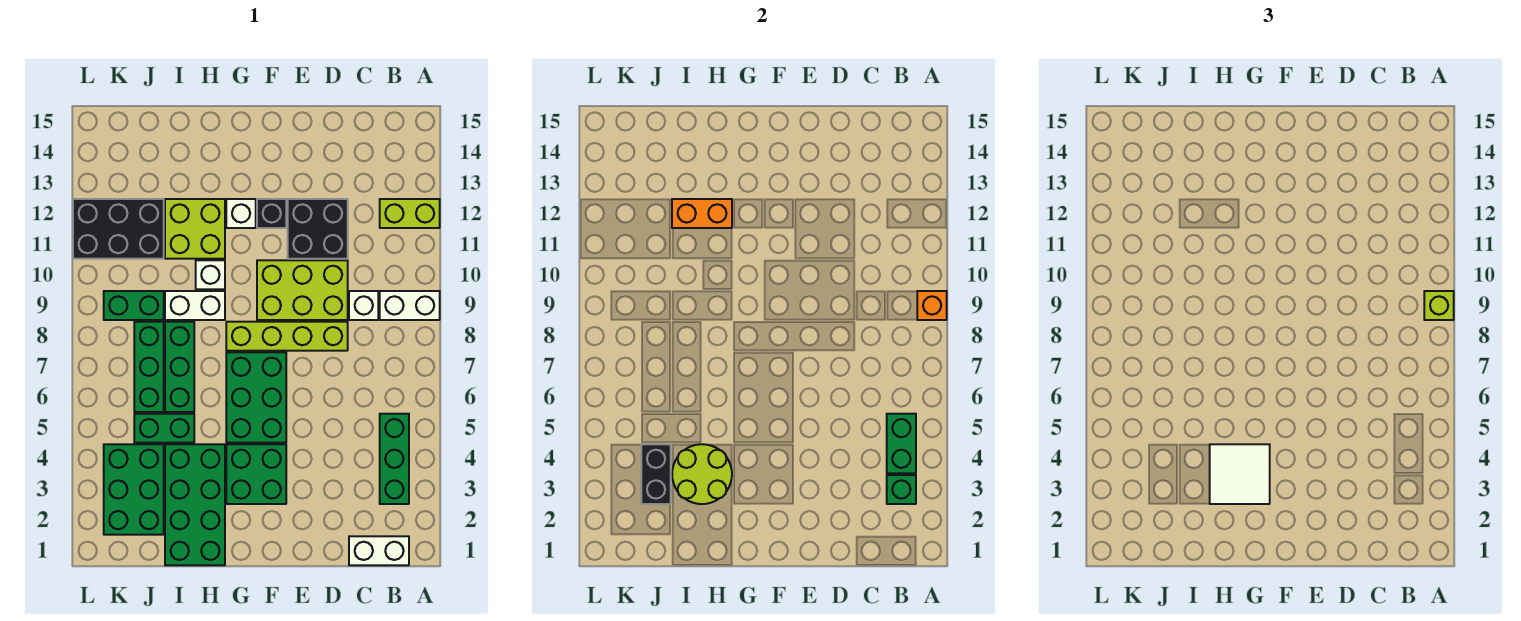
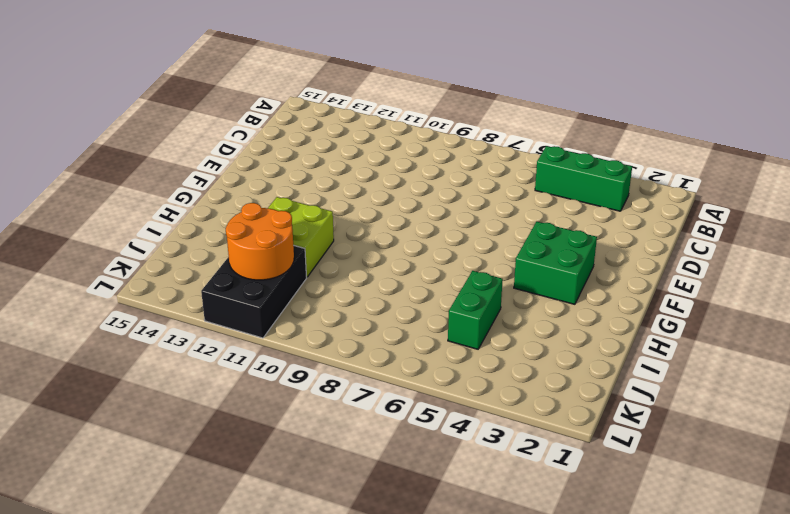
orange round brick J11:K12 level 2 -> none
none -> white brick A9:B9 level 1
none -> lime brick A12:B12 level 1
none -> white brick B1:C1 level 1
none -> white brick C9 level 1

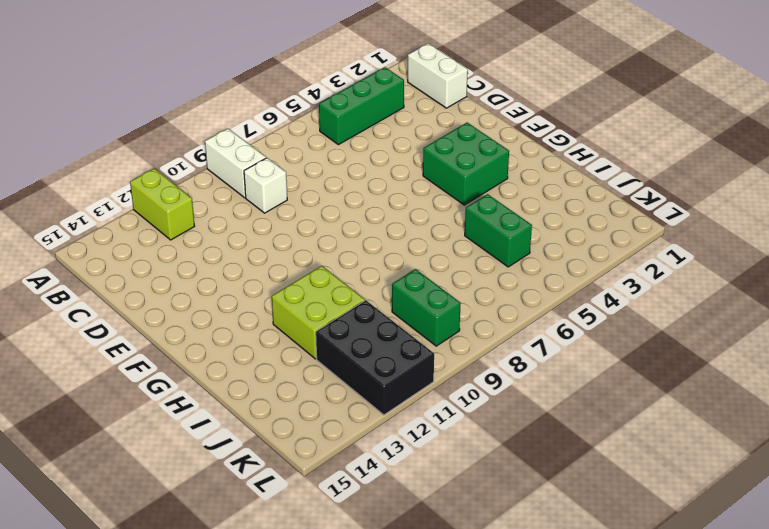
none -> lime brick D8:G8 level 1
none -> lime brick D9:F10 level 1
none -> black brick D11:E12 level 1
none -> green brick F5:G7 level 1

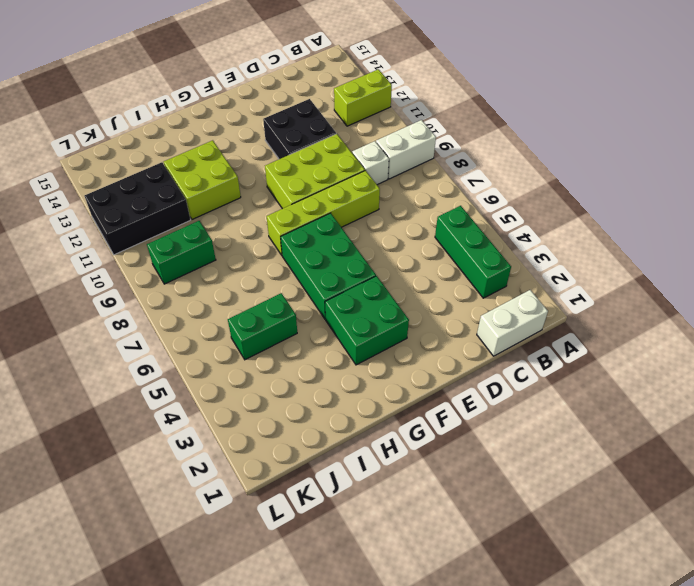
none -> black brick F12 level 1
none -> white brick G12 level 1
none -> green brick H1:I4 level 1
none -> white brick H9:I9 level 1

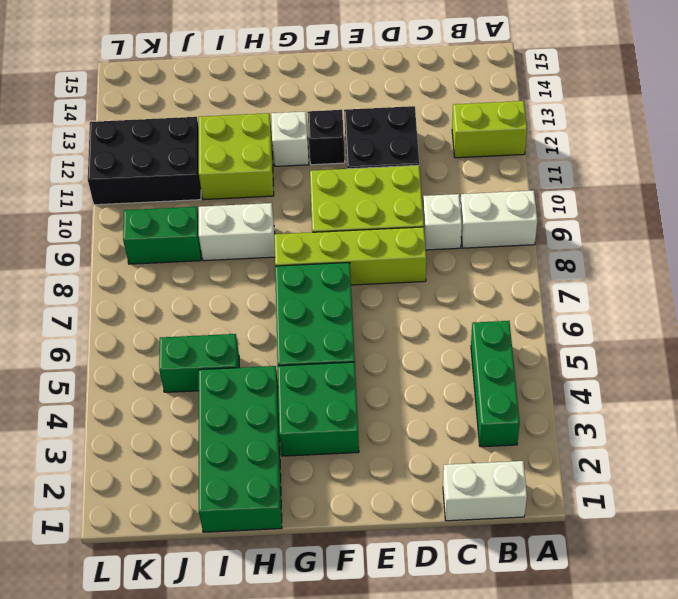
none -> white brick H10 level 1
none -> green brick I6:I8 level 1
none -> green brick J2:K4 level 1
none -> green brick J6:J8 level 1

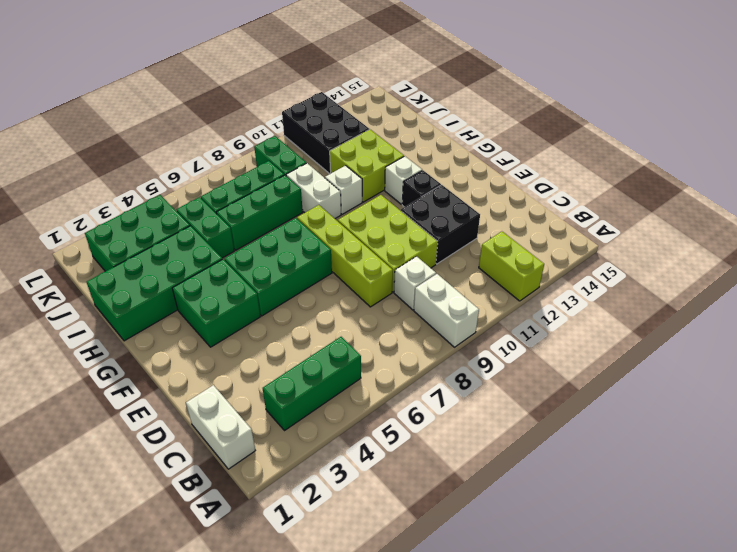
none -> orange brick A9 level 2
none -> green brick B3 level 2
none -> green brick B4:B5 level 2
none -> lime round brick H3:I4 level 2

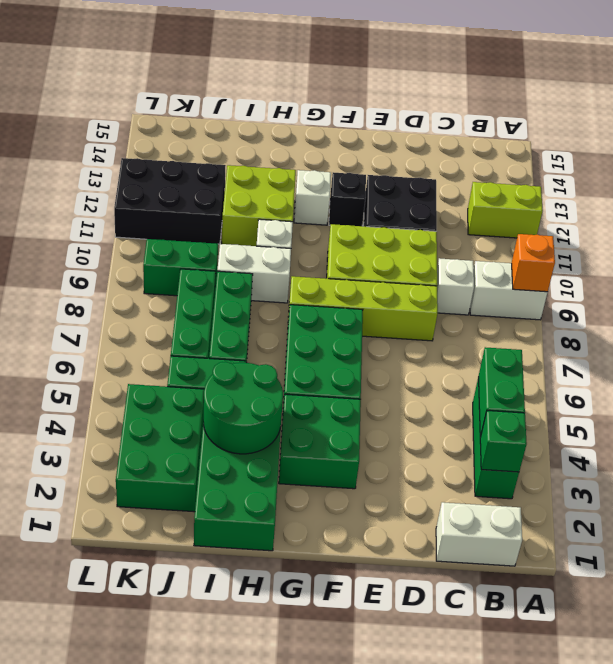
green round brick H3:I4 level 2 -> lime round brick H3:I4 level 2
none -> orange brick H12:I12 level 2
none -> black brick J3:J4 level 2
none -> lime brick A9 level 3
none -> white tile G3:H4 level 3

